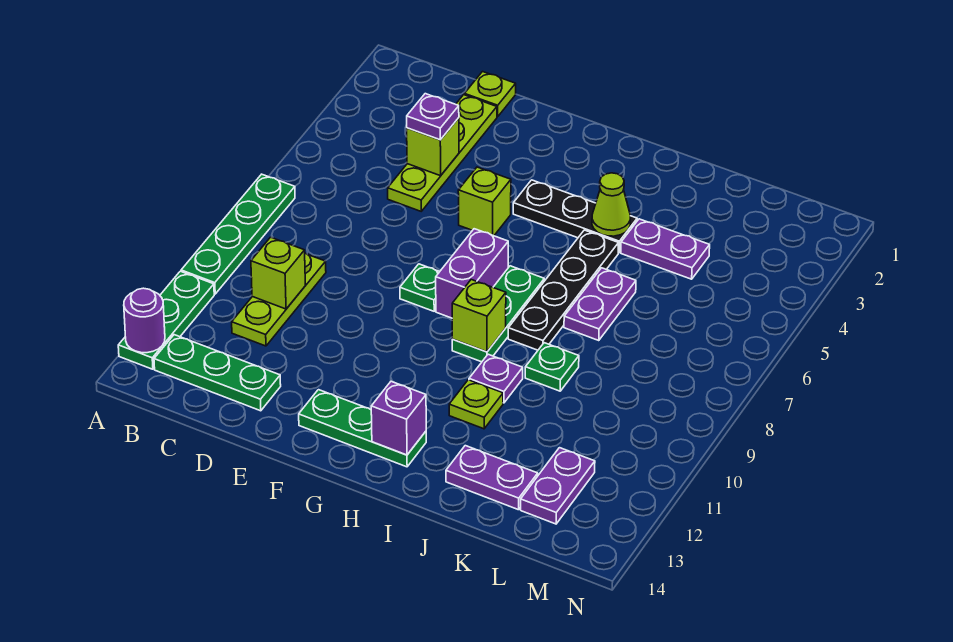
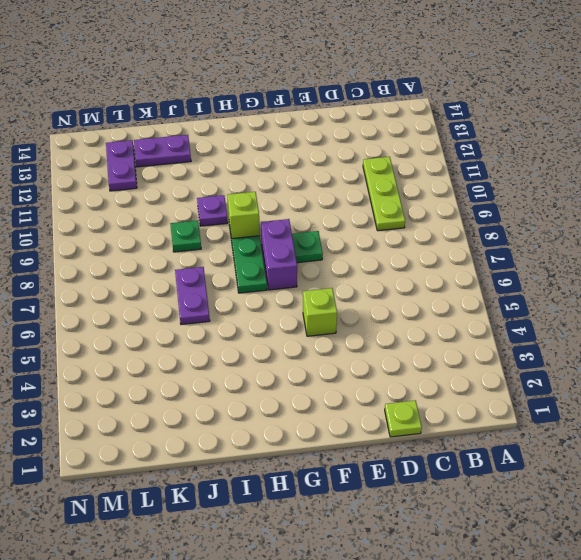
none -> green plate A7:A10 level 1
none -> green plate A11:A13 level 1
none -> green plate B13:D13 level 1

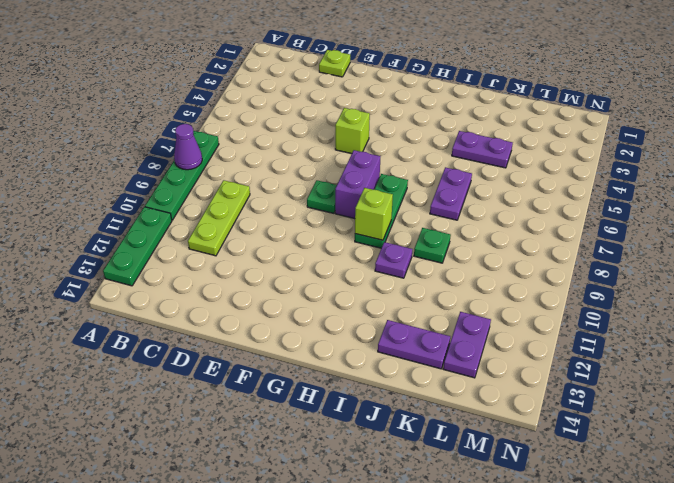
purple cone A8 level 2 -> none
none -> green plate B13:D13 level 1
none -> lime plate D2:D5 level 1
none -> green plate F13:H13 level 1

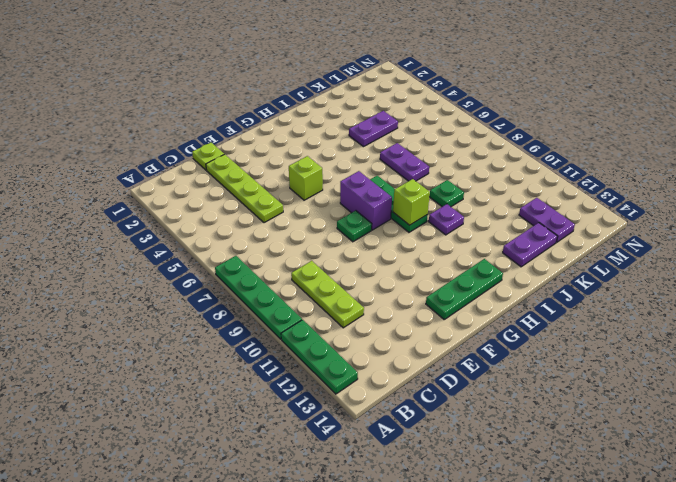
none -> green plate B13:D13 level 1
none -> black plate G4:I4 level 1
none -> black plate I5:I8 level 1

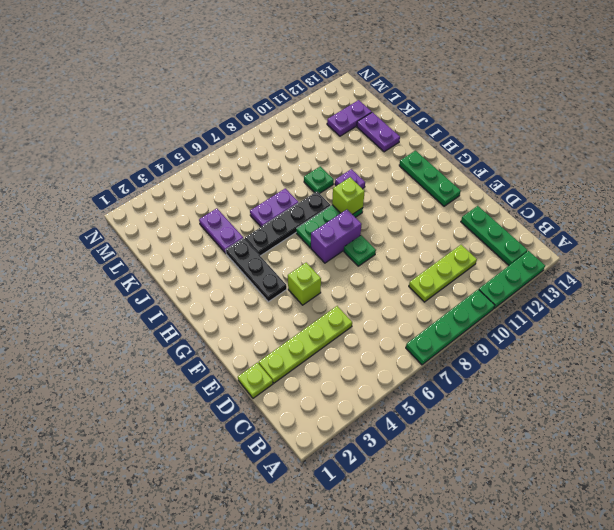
none -> lime plate I11 level 1
none -> purple round brick A13 level 2
none -> lime brick C10 level 2

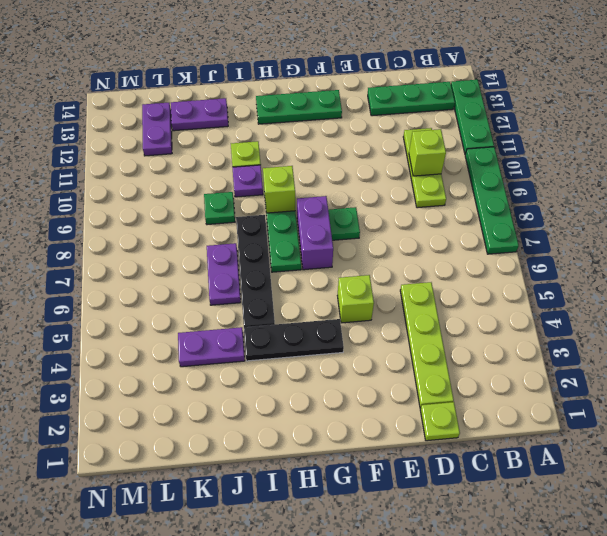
none -> purple round brick A13 level 2
none -> lime brick D4 level 2
none -> purple brick H13 level 2

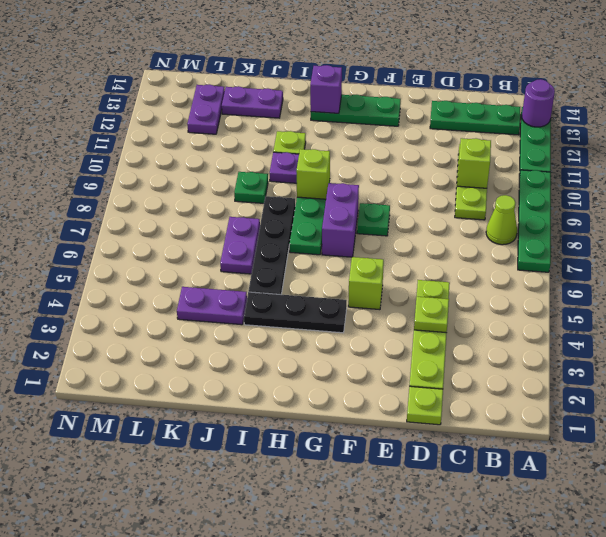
lime cone B8 level 1 -> lime cone I4 level 2
lime plate D4 level 2 -> lime brick D4 level 2
none -> purple plate D4 level 3

